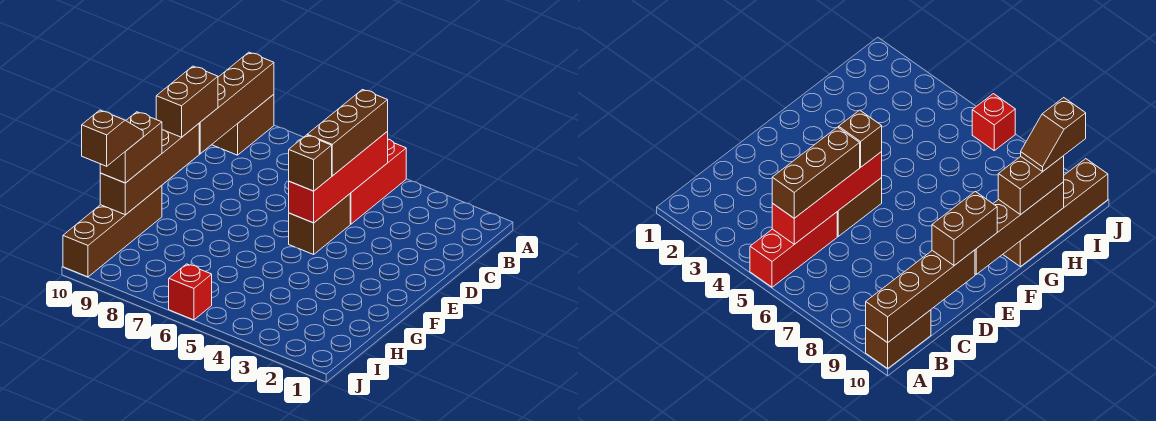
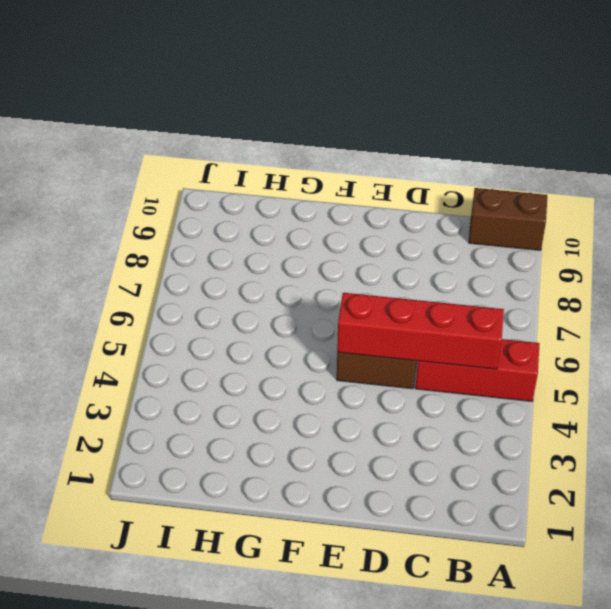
none -> brown brick G10:J10 level 1
none -> red brick J6 level 1
none -> brown brick A10:D10 level 2

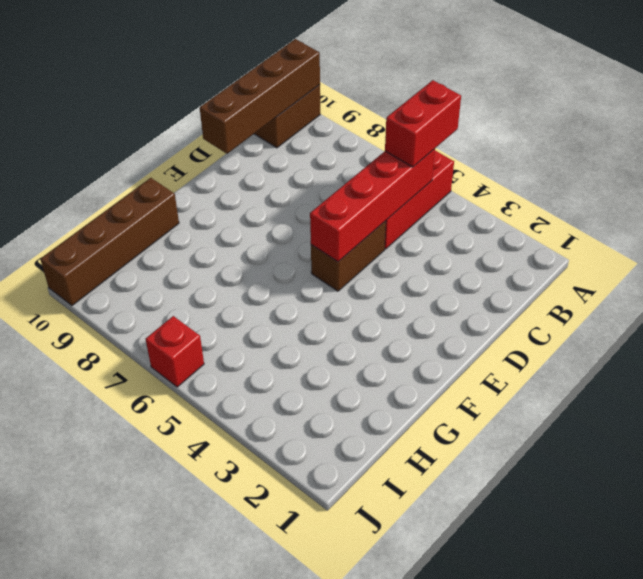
red brick A5:B5 level 3 -> brown brick B5:D5 level 3
none -> brown brick E10:H10 level 2
none -> brown brick D10:E10 level 3
none -> brown brick E5 level 3

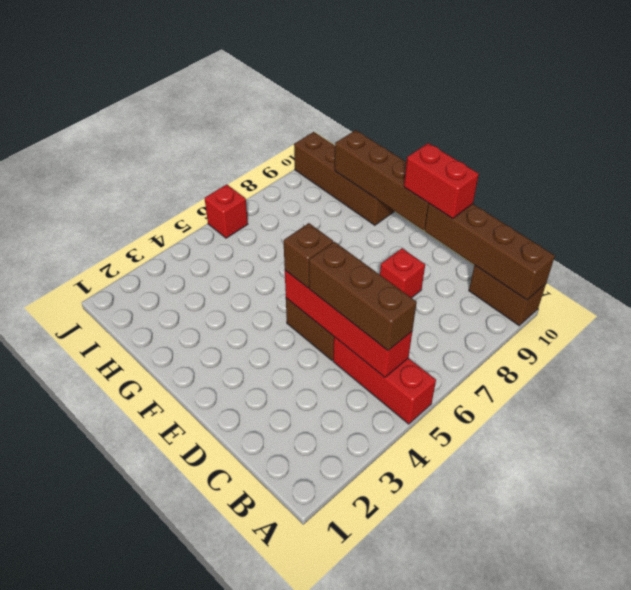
red brick D8 level 1 -> none
red brick D10:E10 level 3 -> brown brick D10:E10 level 3
none -> brown brick G10:H10 level 3
none -> brown slope H10:I10 level 4 top I

